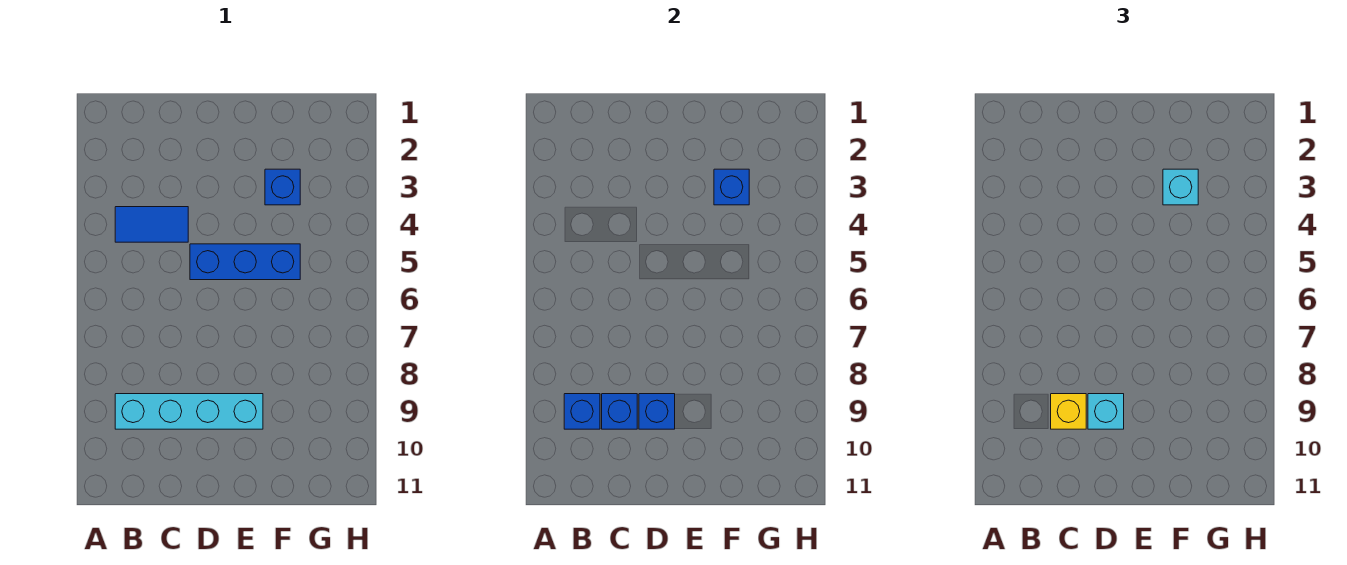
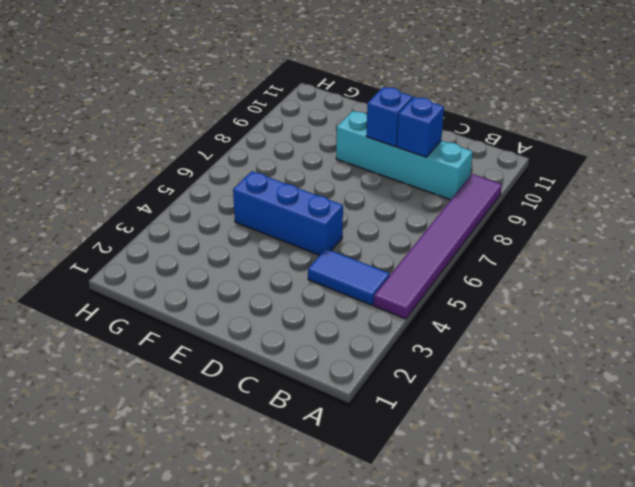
purple tile A4:A9 level 1 -> none
none -> blue brick F3 level 1
none -> blue brick B9 level 2

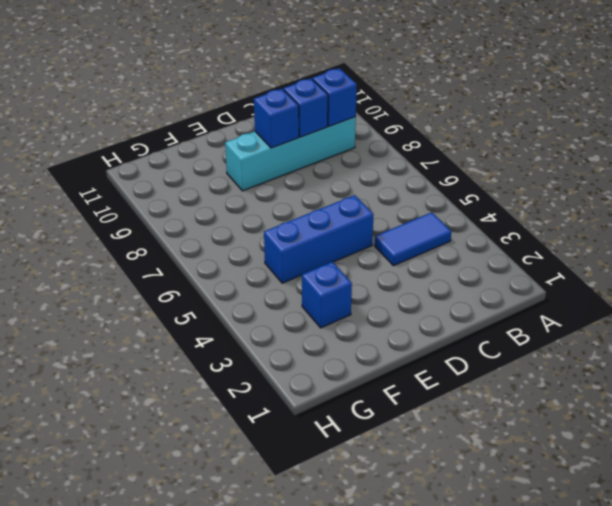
none -> blue brick F3 level 2
none -> yellow brick C9 level 3

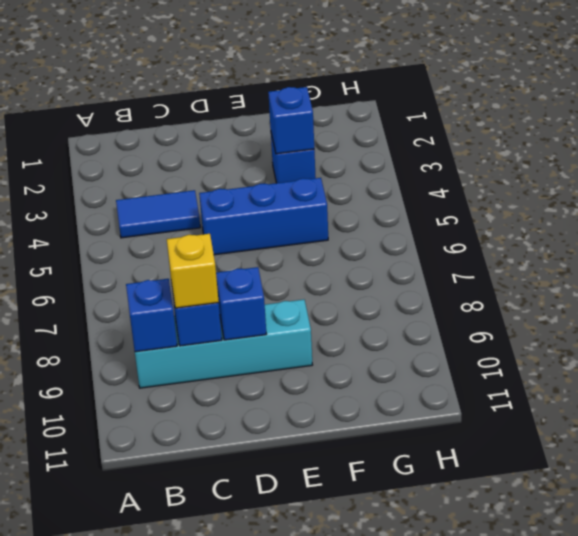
none -> cyan brick D9 level 3
none -> cyan brick F3 level 3

